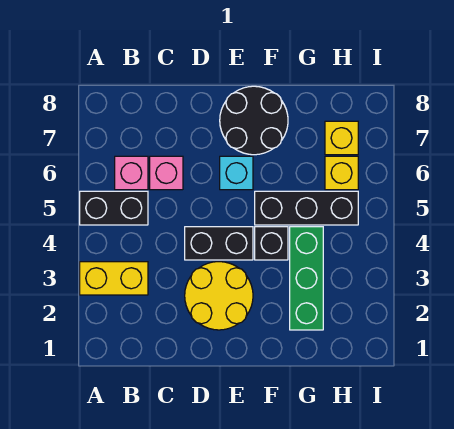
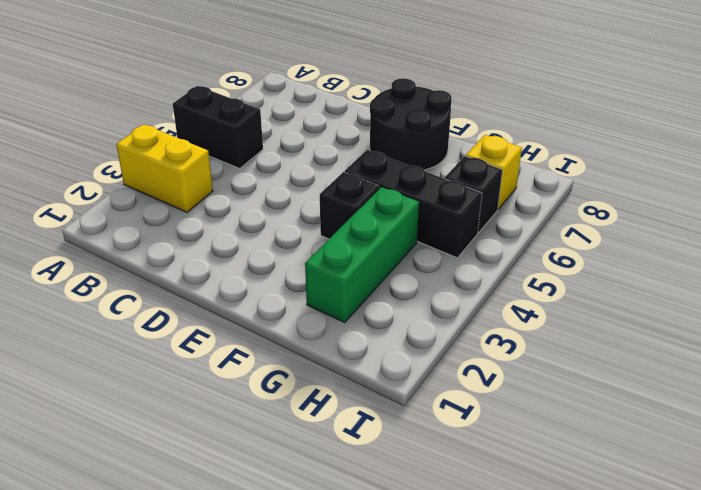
black brick H6 level 1 -> yellow brick H6 level 1
none -> pink brick B6 level 1
none -> pink brick C6 level 1
none -> yellow round brick D2:E3 level 1

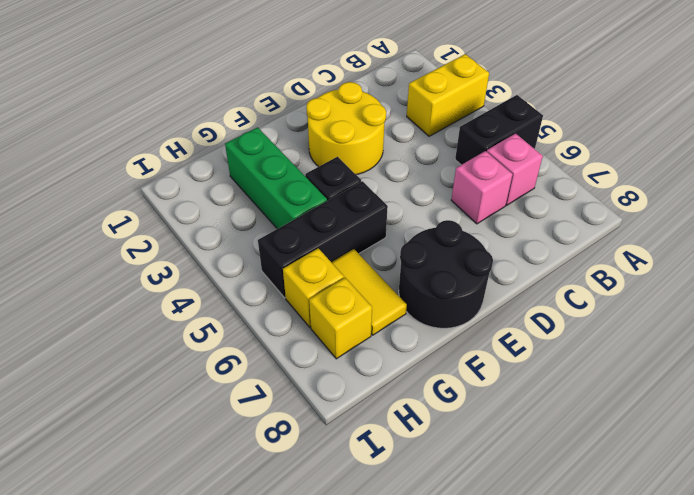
yellow tile G6:G7 level 1 -> none
none -> black brick D4:E4 level 1
none -> cyan brick E6 level 1

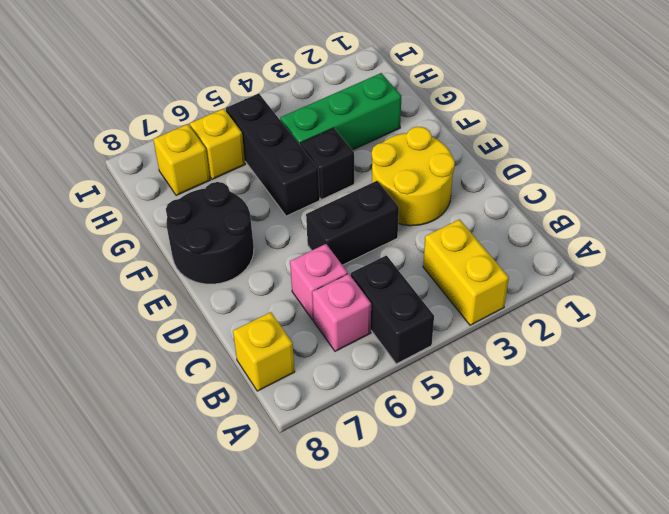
yellow brick B8 level 1 -> none
black brick D4:D5 level 1 -> black brick D4:E4 level 1
none -> cyan brick E6 level 1

